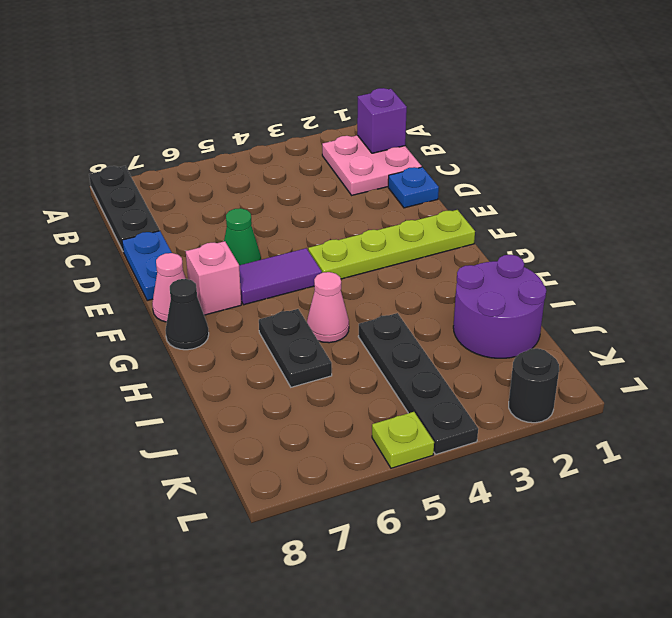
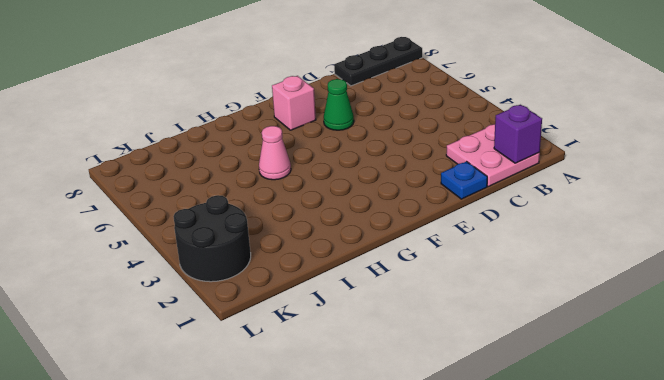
black round brick K2:L3 level 1 -> black round brick L2 level 1
none -> blue plate D8:E8 level 1
none -> lime plate F1:F4 level 1
none -> purple tile F5:F6 level 1

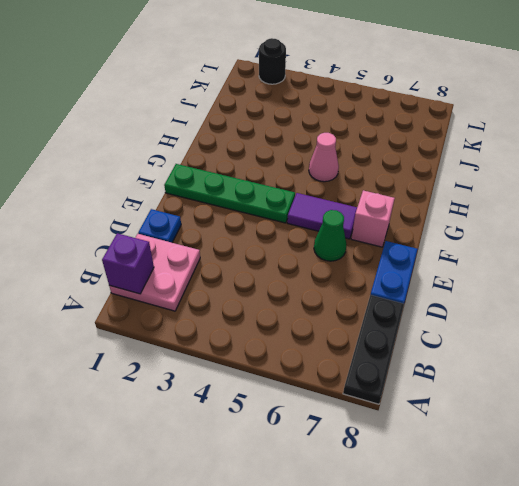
green plate F1:F4 level 1 -> lime plate F1:F4 level 1
none -> pink cone F8 level 1
none -> black cone G8 level 1
none -> black plate H6:I6 level 1

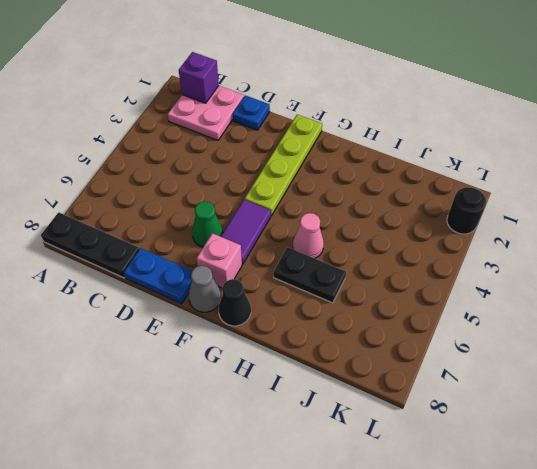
grey cone F8 level 1 -> pink cone F8 level 1
none -> purple round brick I1:J2 level 1
none -> black plate I4:L4 level 1
none -> lime plate L5 level 1

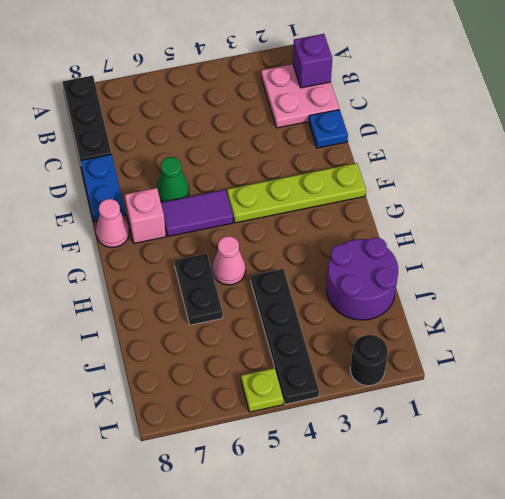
none -> black cone G8 level 1

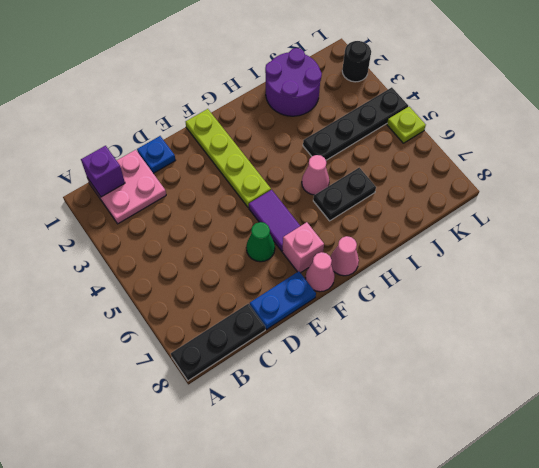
pink cone G8 level 1 -> black cone G8 level 1

